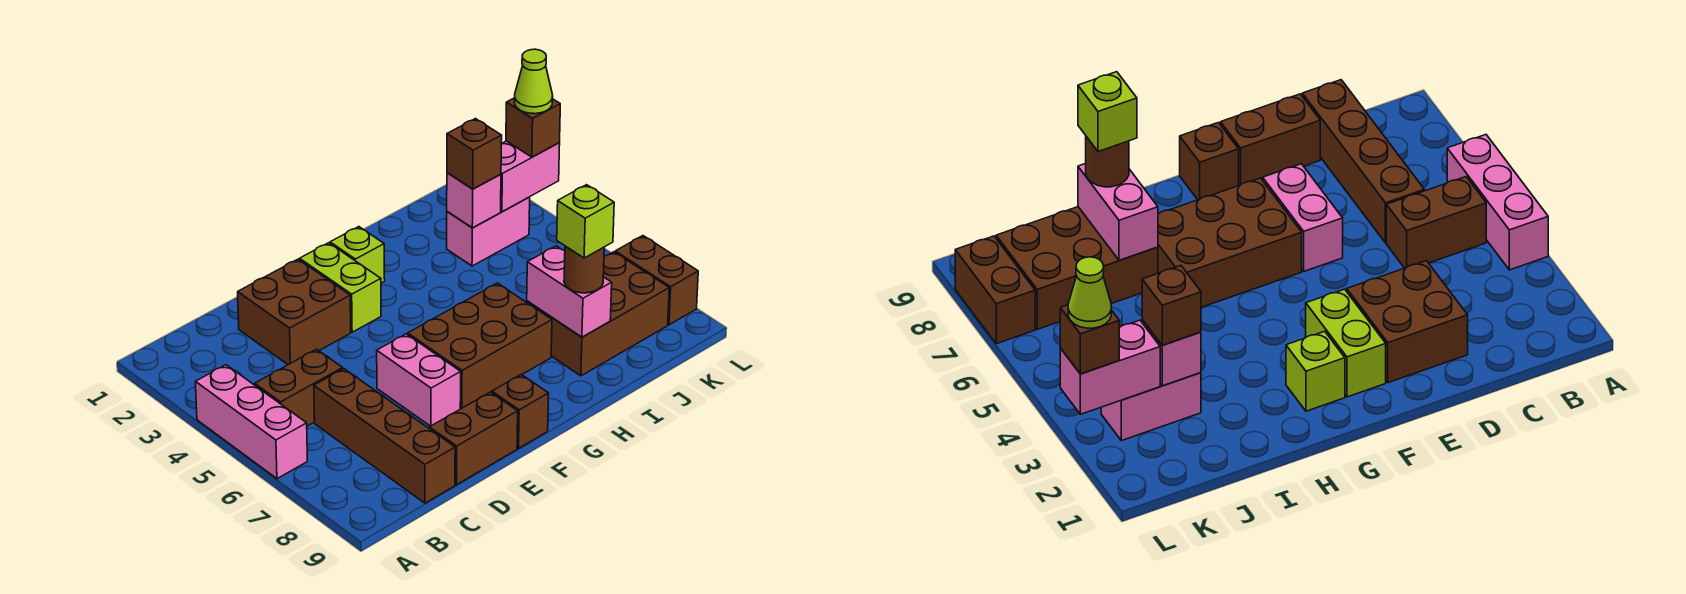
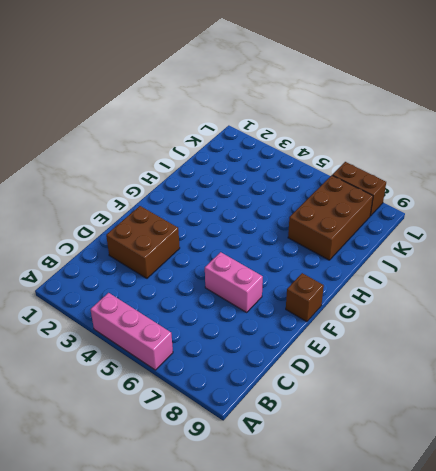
none -> brown brick B5:C5 level 1
none -> brown brick C6:C9 level 1
none -> brown brick D9:E9 level 1

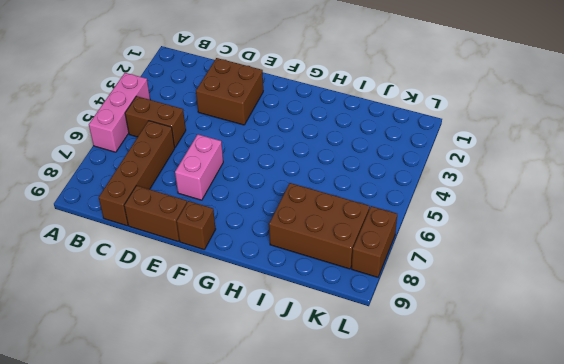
none -> lime brick F2:F3 level 1
none -> brown brick F6:H7 level 1
none -> lime brick G2 level 1

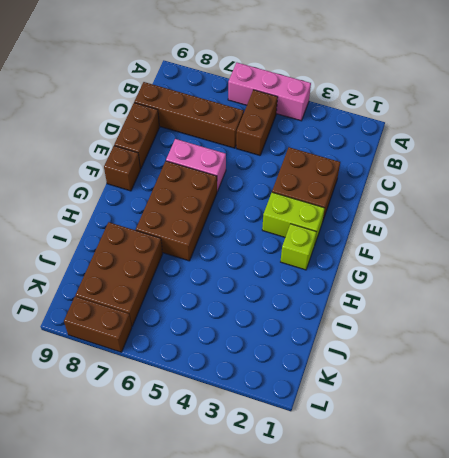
none -> pink brick J3:K3 level 1
none -> pink brick I7:I8 level 2
none -> pink brick J3 level 2

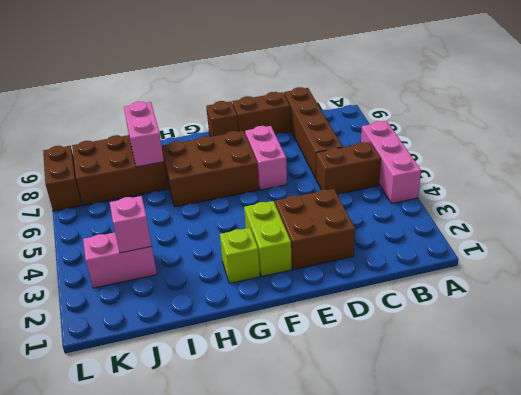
none -> pink brick K3:L3 level 2
none -> brown round brick I8 level 3
none -> brown brick J3 level 3

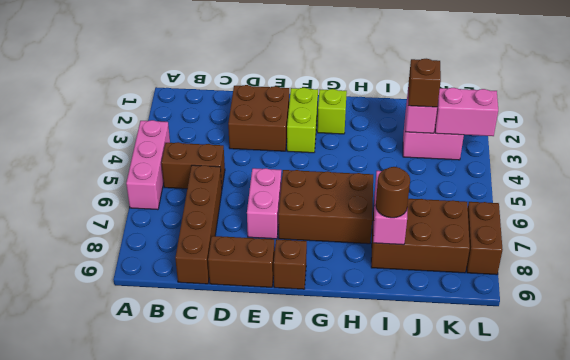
none -> brown brick L3 level 3
none -> lime brick I8 level 4
none -> lime cone L3 level 4

